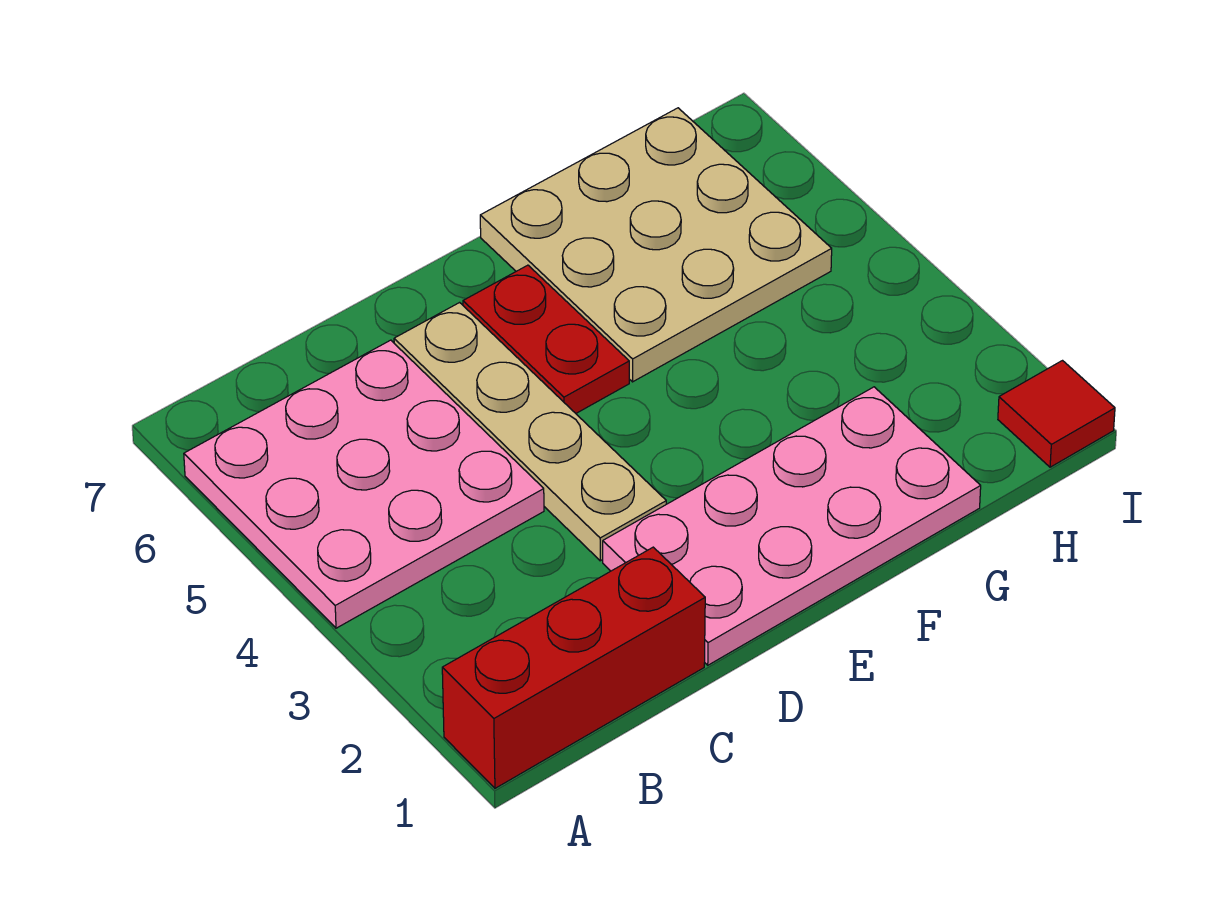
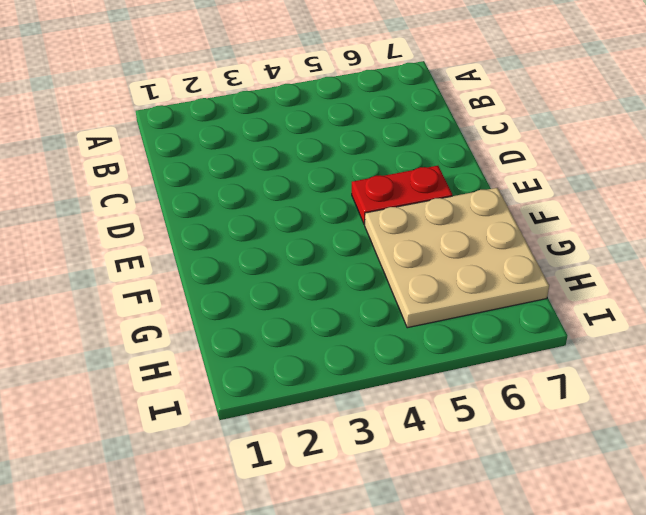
none -> red brick A1:C1 level 1
none -> pink plate A4:C6 level 1

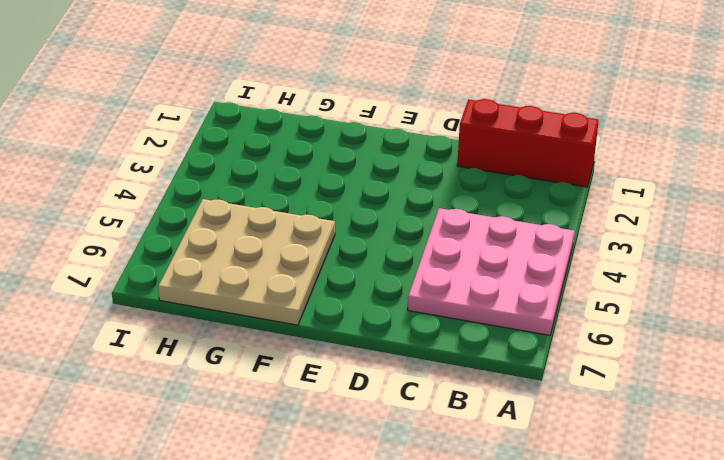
none -> pink plate D1:G2 level 1
none -> tan plate D3:D6 level 1

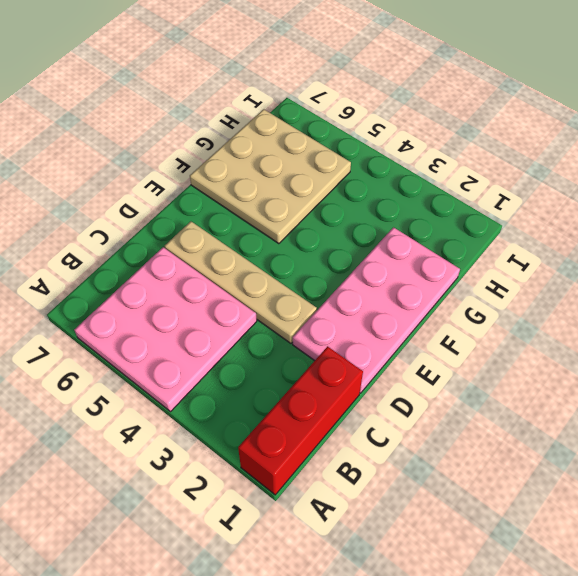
none -> red plate E5:E6 level 1
none -> red tile I1 level 1

